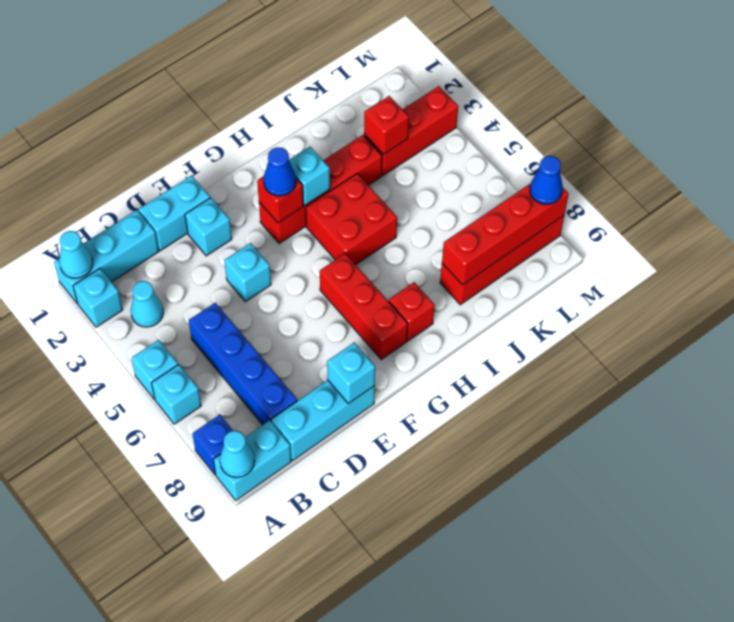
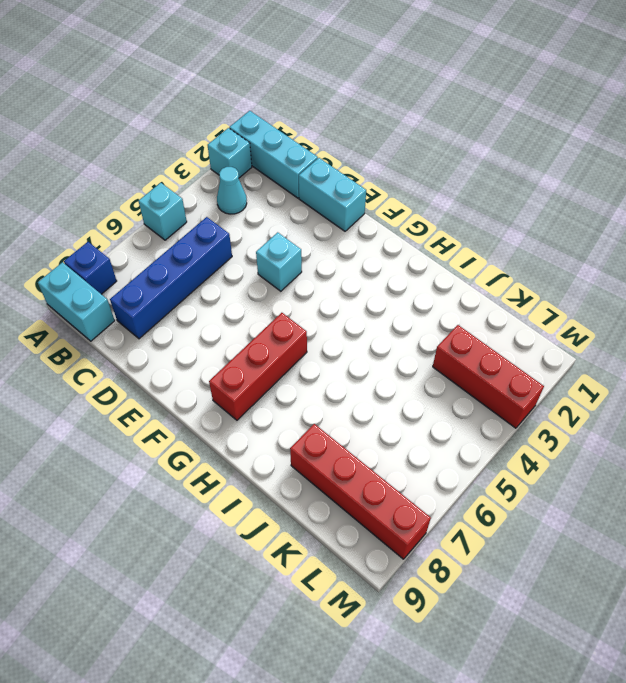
none -> cyan brick A6 level 1
none -> cyan brick C9:E9 level 1
none -> cyan brick E2 level 1

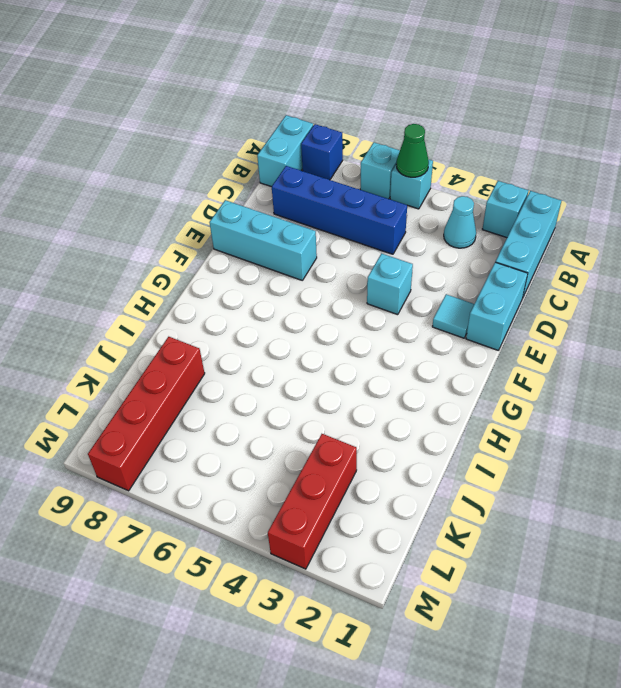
green cone A5 level 2 -> none
cyan tile E2 level 1 -> cyan brick E2 level 1
cyan brick E7:E9 level 1 -> cyan brick C9:E9 level 1
none -> red brick G3:J3 level 1
none -> red brick G6:G8 level 1
none -> red brick H4:I5 level 1

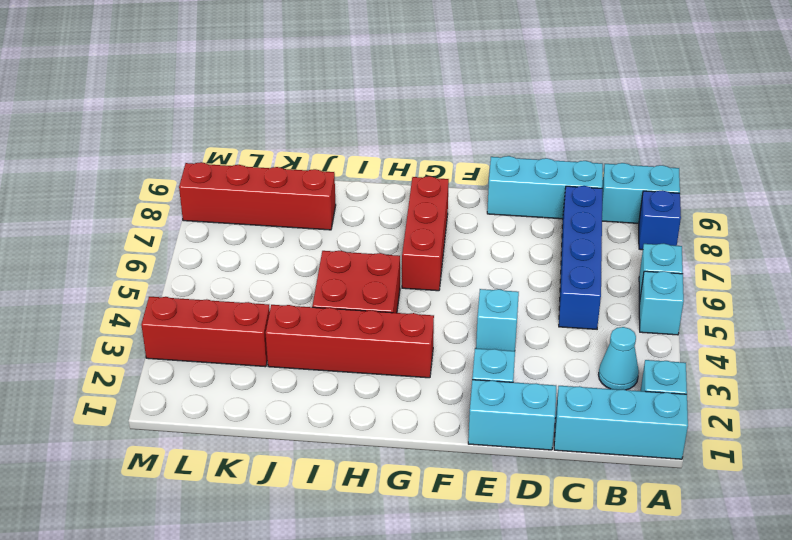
none -> red brick H8 level 1
none -> cyan cone A1 level 2
none -> cyan cone A9 level 2

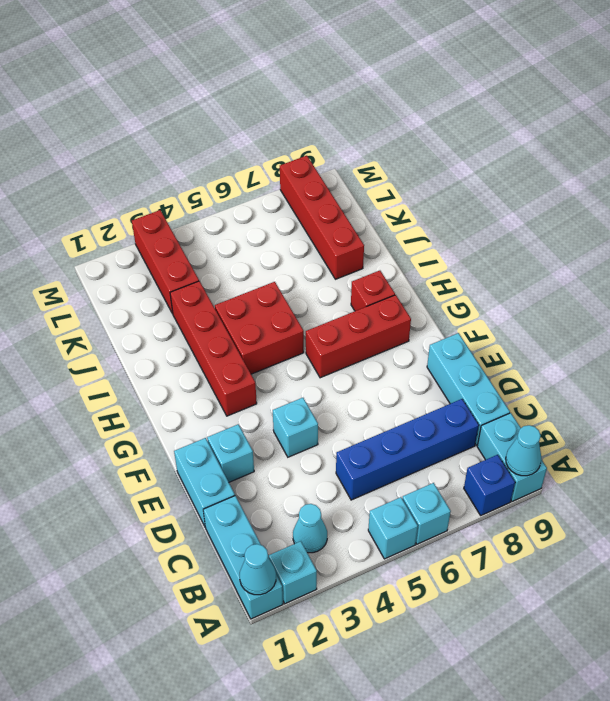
none -> cyan brick E9 level 2
none -> red brick G3 level 2
none -> cyan brick H3 level 2

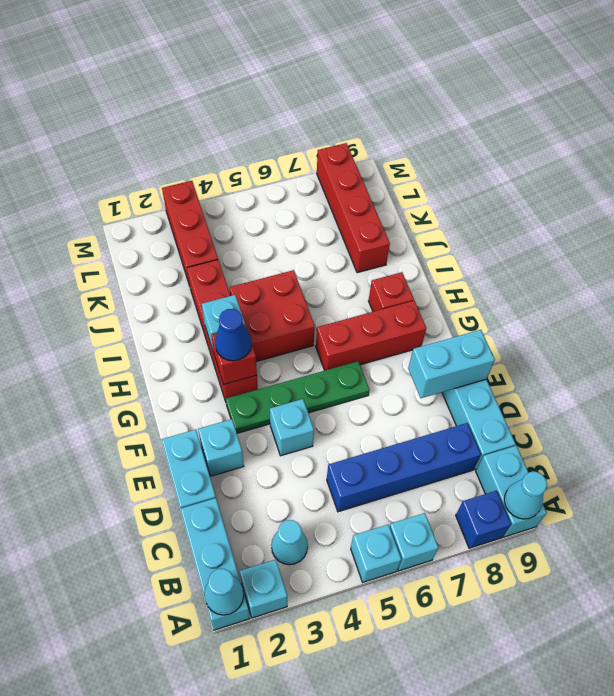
cyan brick E8:E9 level 2 -> cyan brick E9 level 2
green plate F3:F6 level 1 -> none
none -> red brick J8:M8 level 2
none -> red brick K3 level 2
none -> blue cone M8 level 3

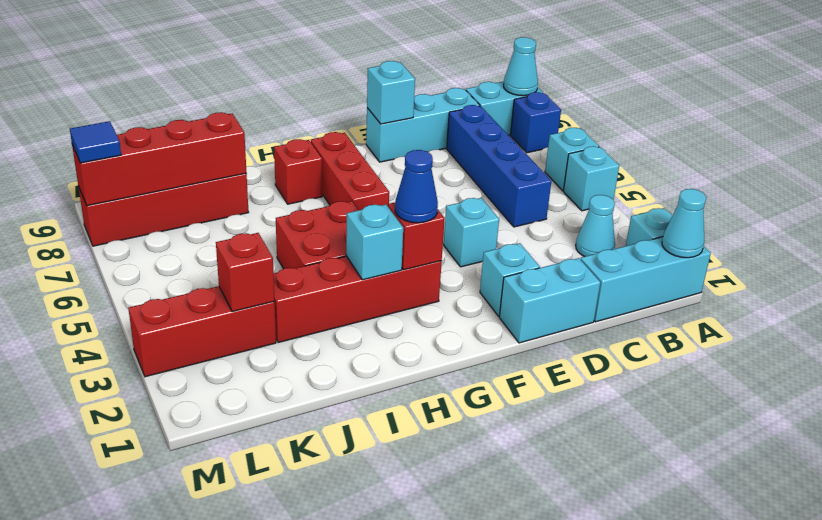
blue tile M8 level 3 -> blue cone M8 level 3

